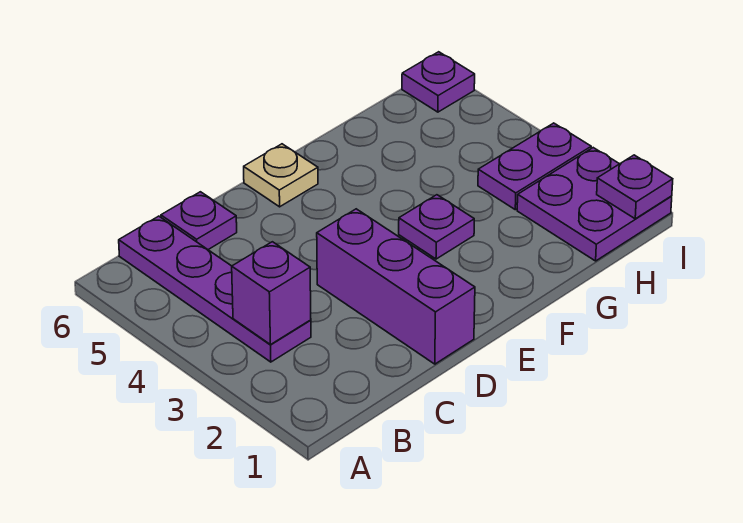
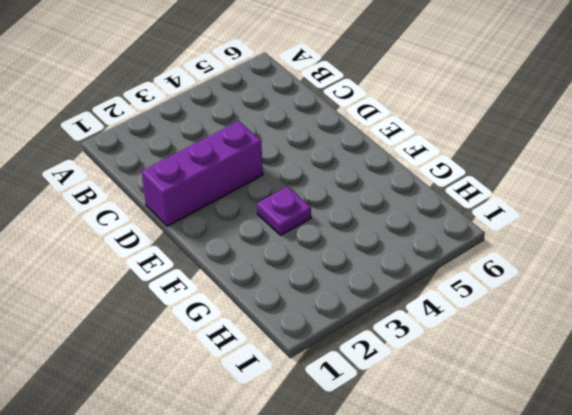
none -> purple plate B3:B6 level 1
none -> purple plate C6 level 1

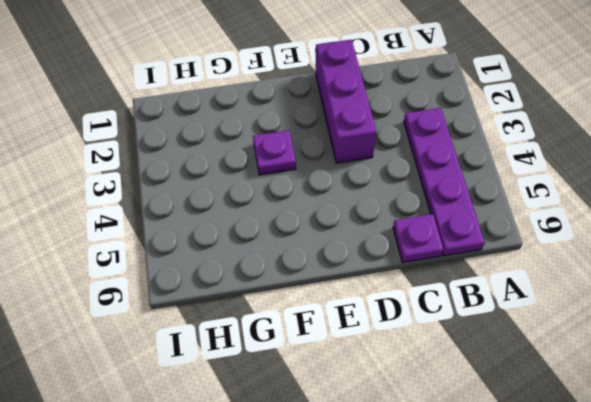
none -> tan plate E6 level 1
none -> purple plate H1:I2 level 1

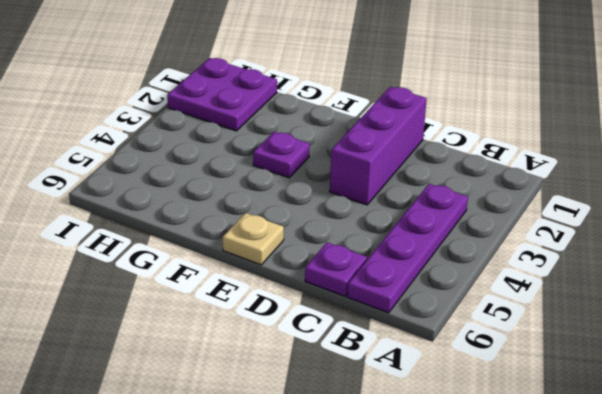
none -> purple plate H3:I3 level 1
none -> purple plate I6 level 1

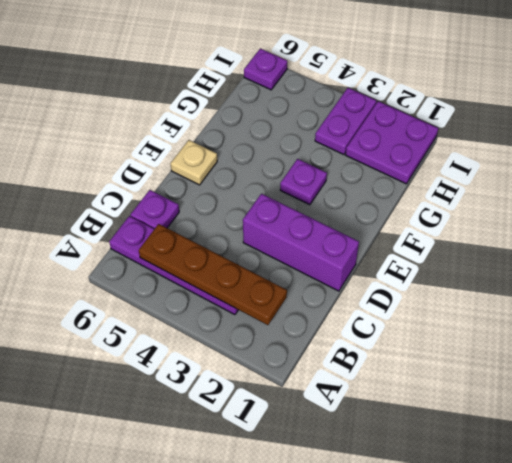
brown plate B2:B5 level 2 -> purple brick B3 level 2
none -> purple plate I1 level 2

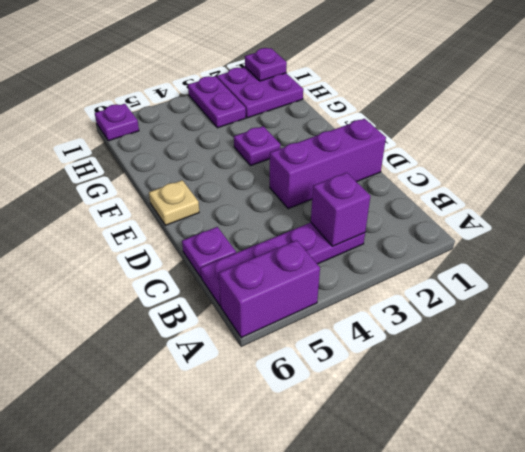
purple brick A5:A6 level 1 -> none

